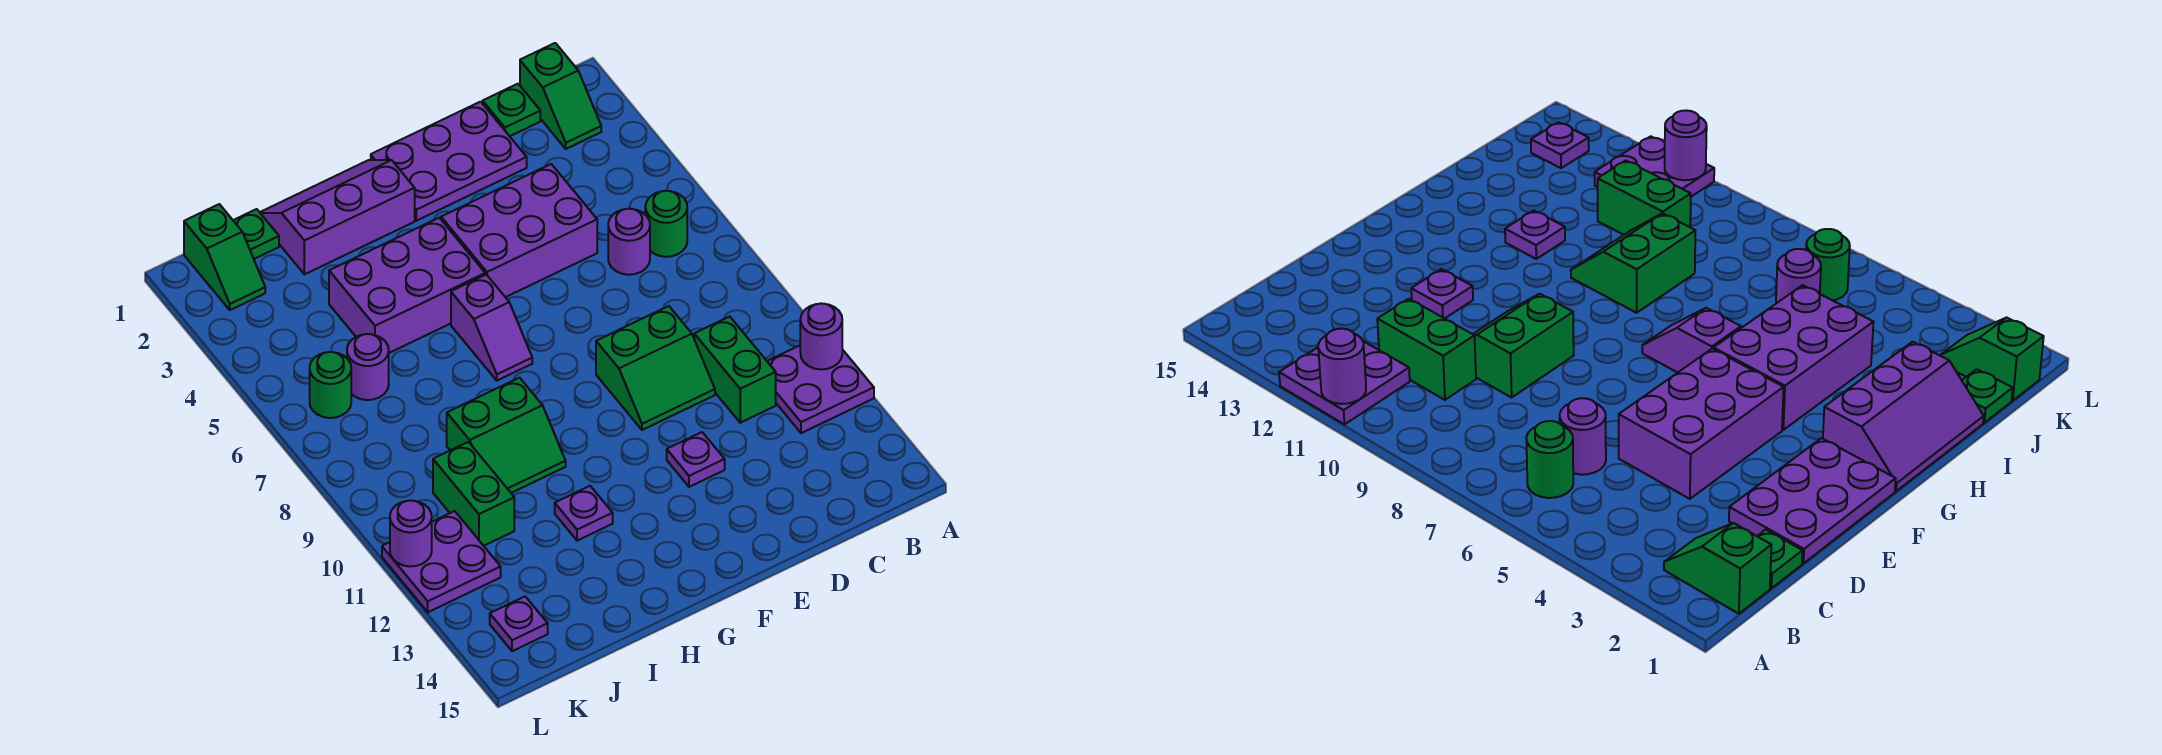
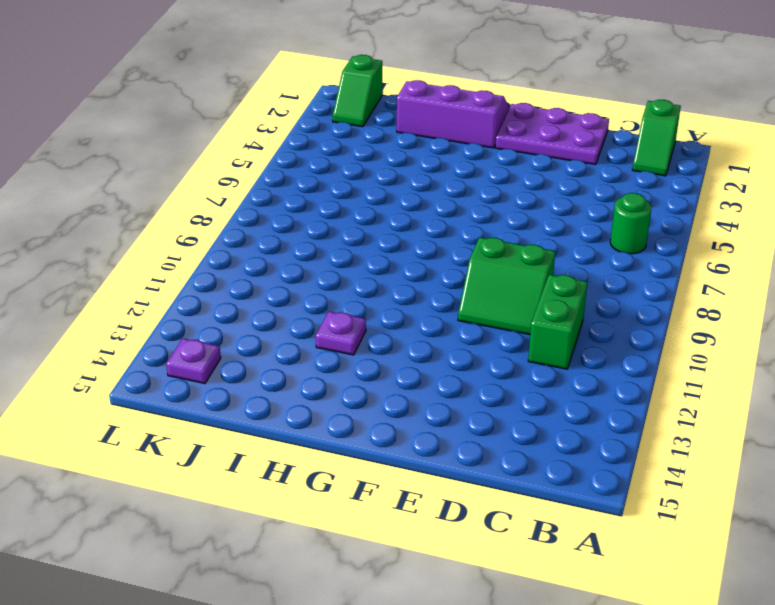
none -> purple plate A11:B12 level 1
none -> green plate C1 level 1
none -> purple round brick C6 level 1

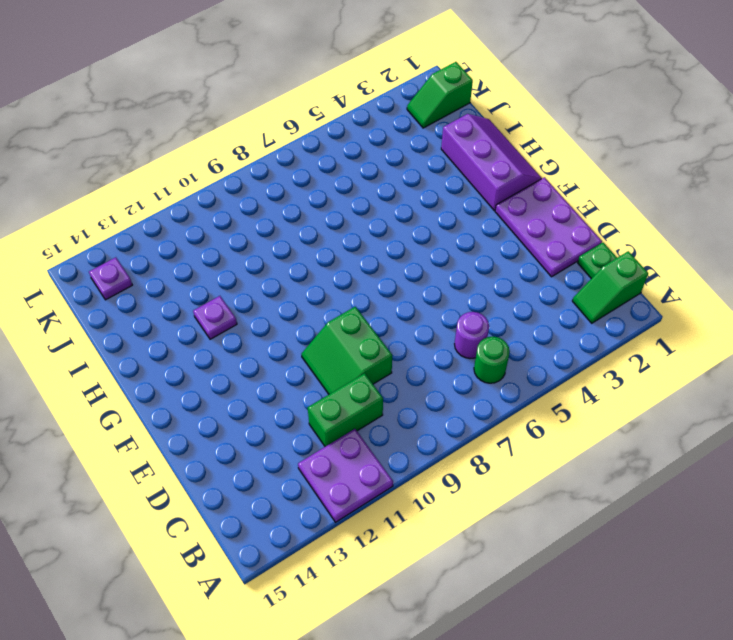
none -> purple brick D4:F5 level 1
none -> purple plate E12 level 1
none -> purple brick G4:I5 level 1

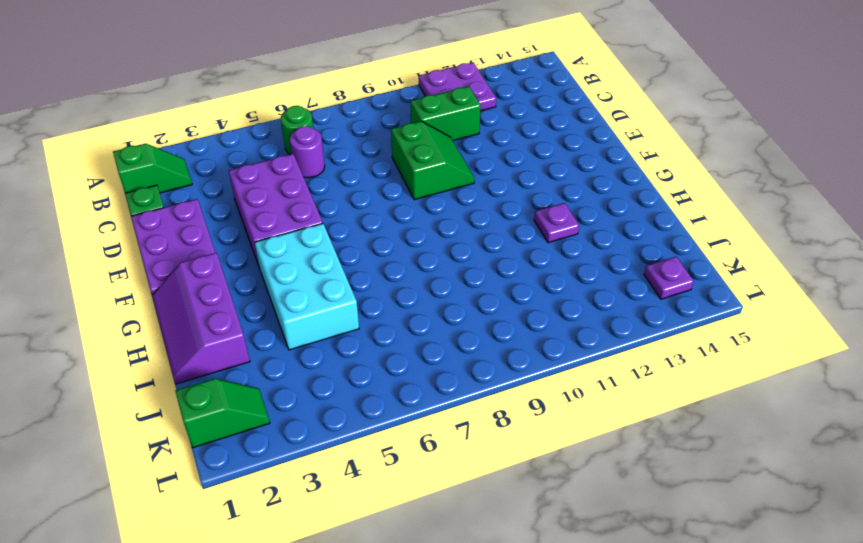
cyan brick G4:I5 level 1 -> purple brick G4:I5 level 1
none -> purple plate E12 level 1
none -> purple slope G6:G7 level 1 top 6
none -> green slope H9:I10 level 1 top 9

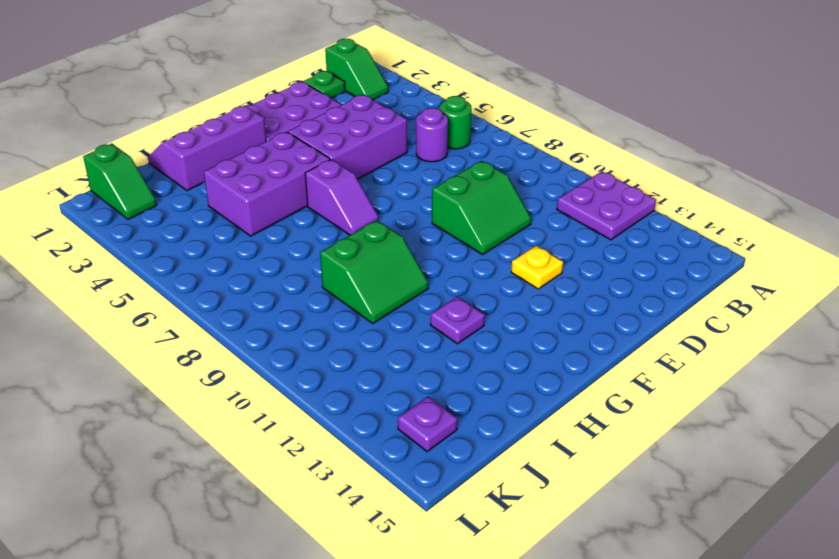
yellow plate E12 level 1 -> purple plate E12 level 1
none -> green brick C10:C11 level 1
none -> green plate J1 level 1
none -> purple round brick J6 level 1

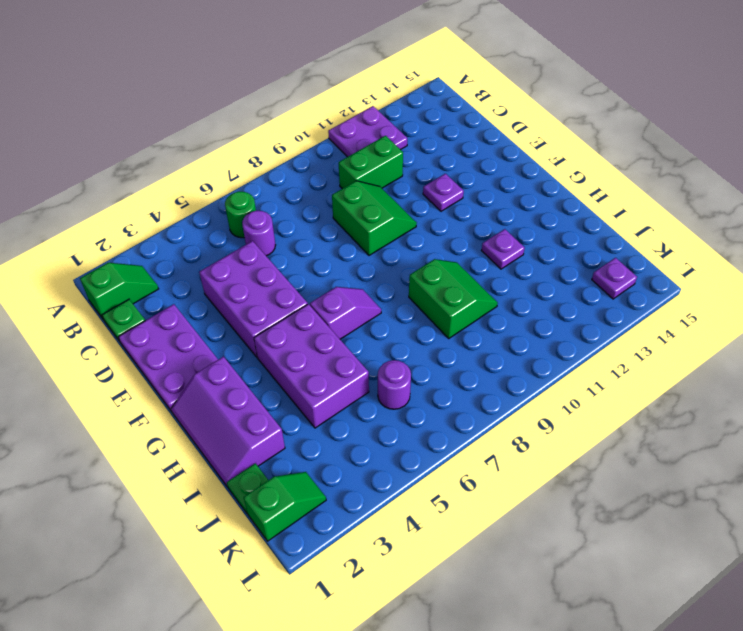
none -> green brick J10:J11 level 1
none -> green round brick K6 level 1
none -> purple plate K11:L12 level 1

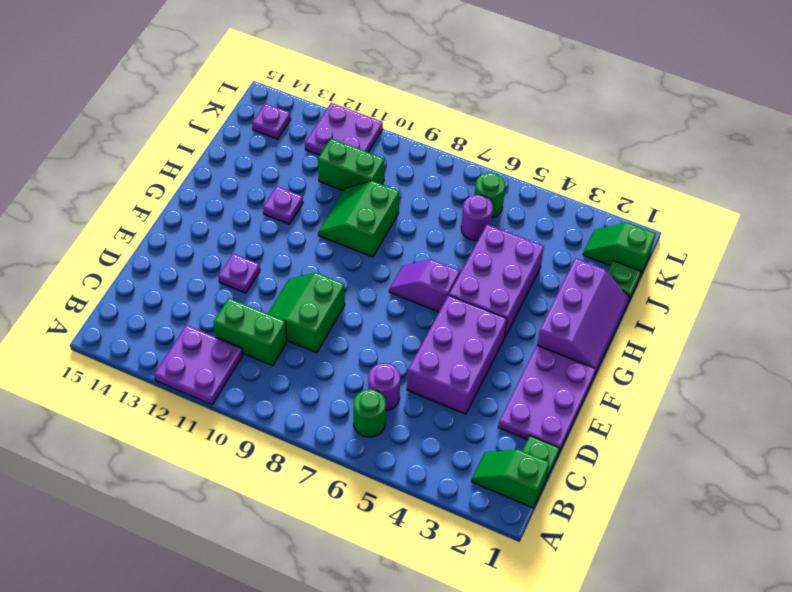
none -> purple round brick A11 level 2
none -> purple round brick L11 level 2

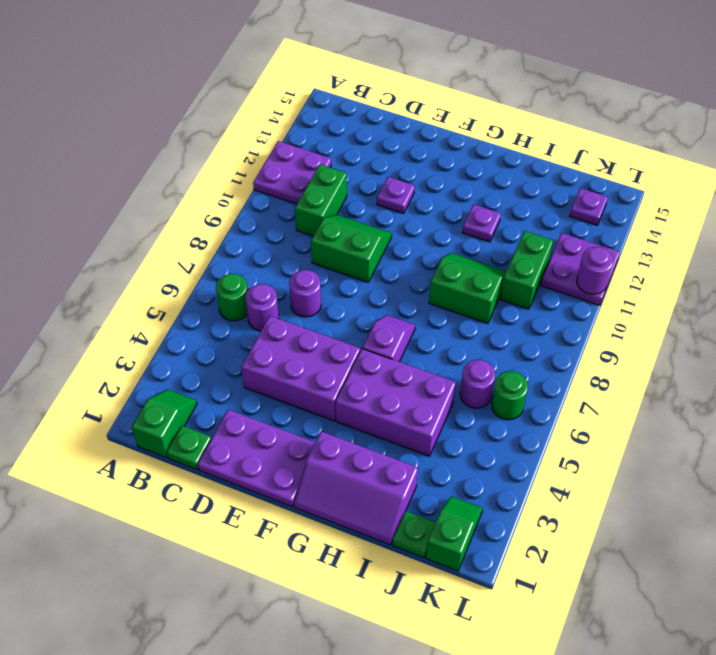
purple round brick D7 level 1 -> purple round brick A11 level 2

